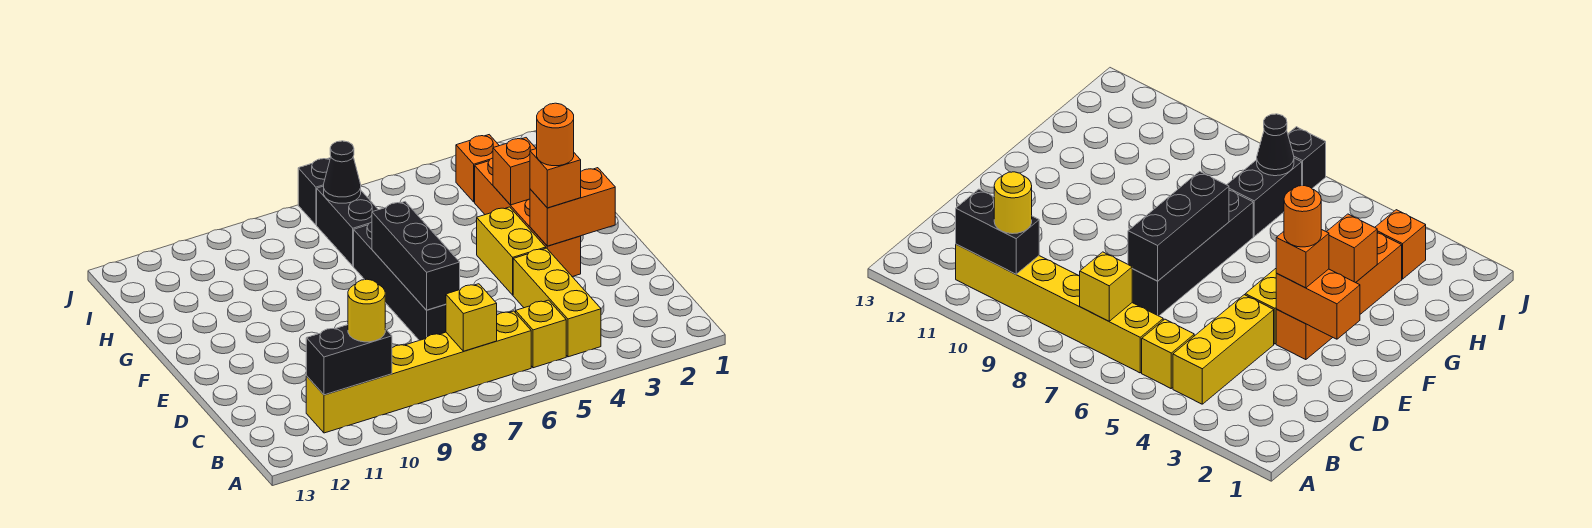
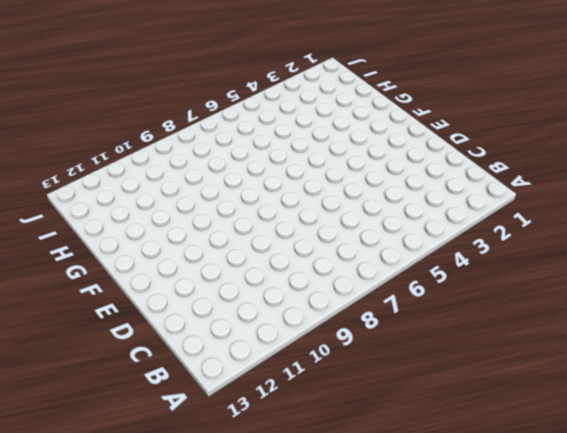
none -> yellow brick B4:D4 level 1
none -> yellow brick B5 level 1
none -> yellow brick B6:B11 level 1

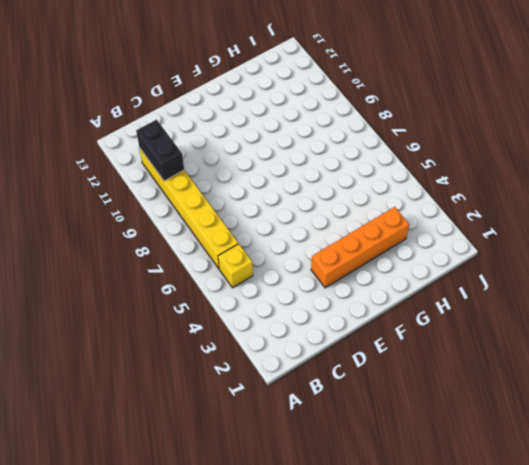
none -> yellow brick B4:D4 level 1
none -> black brick D7:G7 level 1
none -> yellow brick E4:F4 level 1

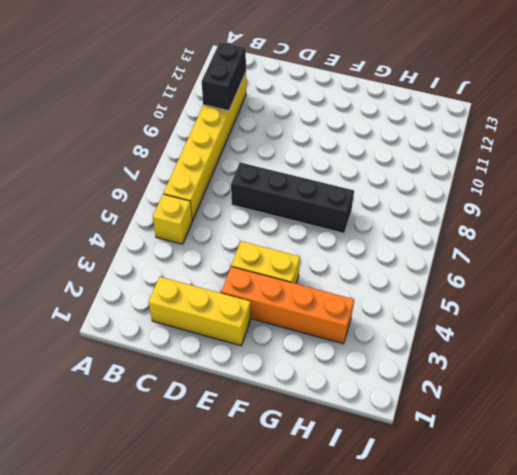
yellow brick C2:E2 level 1 -> yellow brick B4:D4 level 1
none -> black brick H7:I7 level 1
none -> orange brick I3 level 1
none -> black brick J7 level 1

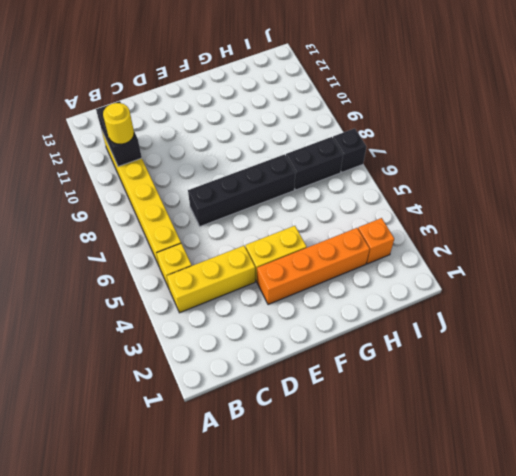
none -> yellow brick B7 level 2
none -> black brick D7:F7 level 2
none -> orange brick E2:E3 level 2

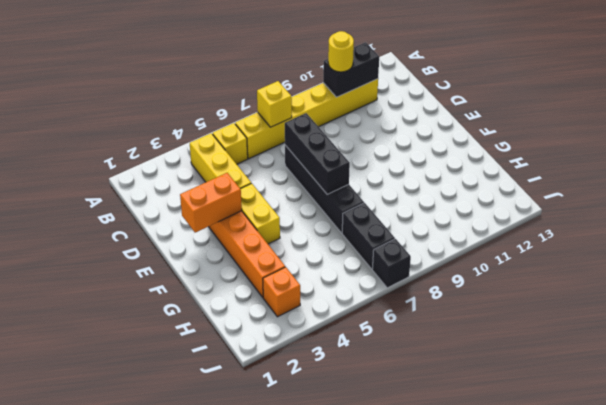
none -> orange brick G3 level 2
none -> black cone I7 level 2
none -> orange brick E3 level 3

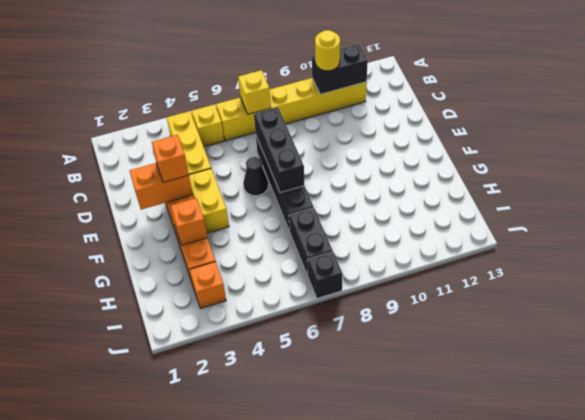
black cone E6 level 1 -> black cone I7 level 2
none -> orange round brick E3 level 4

